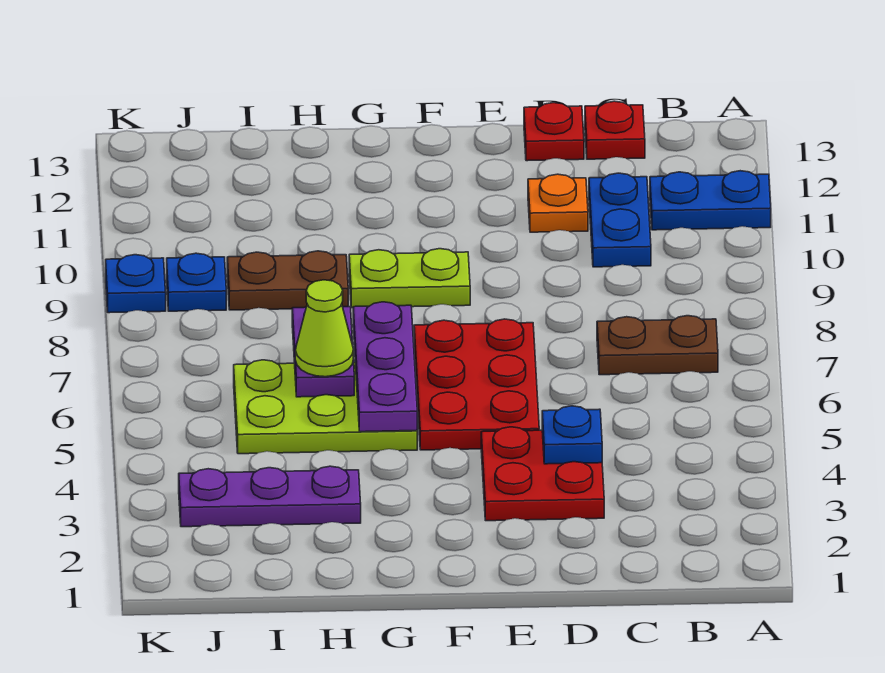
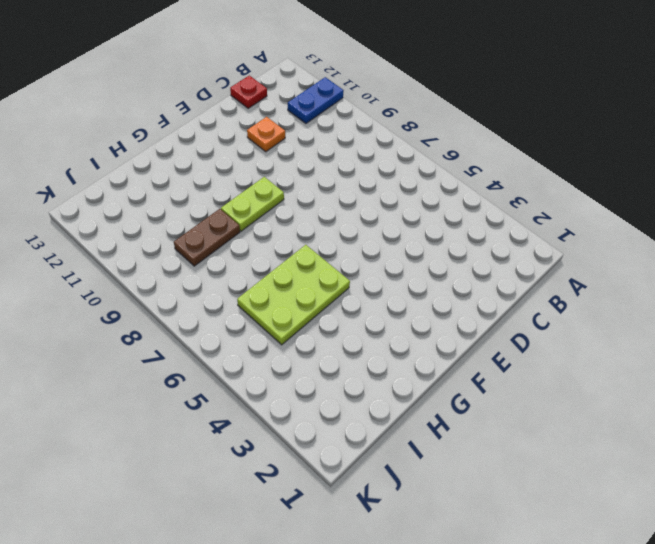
none -> brown plate B7:C7 level 1
none -> blue plate C10:C11 level 1
none -> red plate D3:E4 level 1

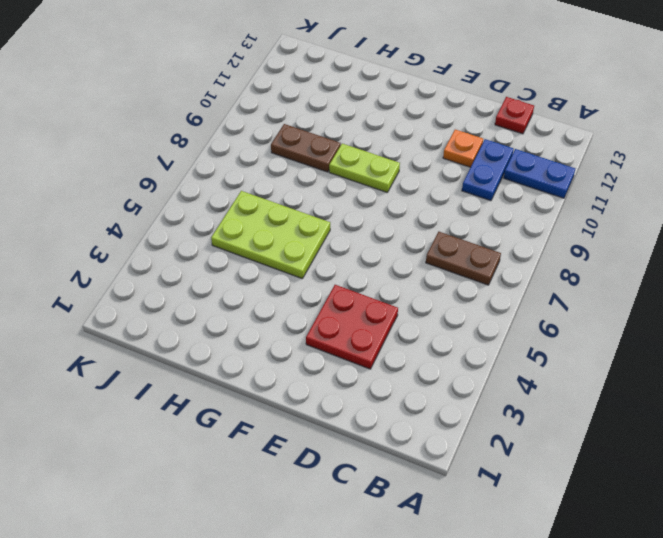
none -> red plate D13 level 1
none -> red plate E5:F7 level 1
none -> purple plate H3:J3 level 1

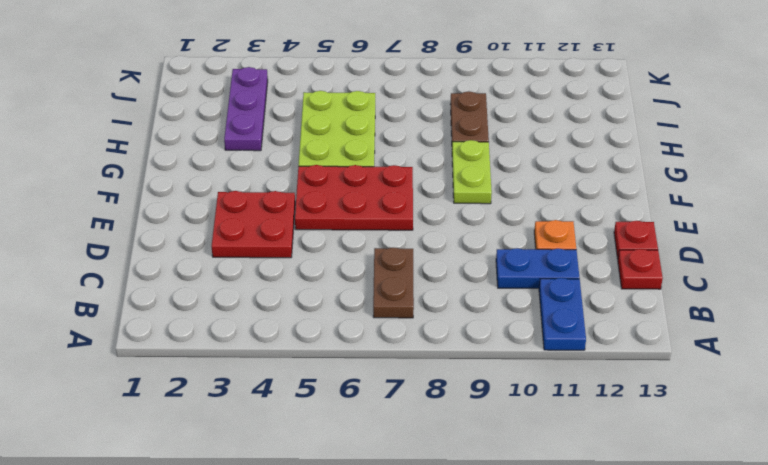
none -> blue plate J9 level 1
none -> blue plate K9 level 1
none -> blue plate D4 level 2

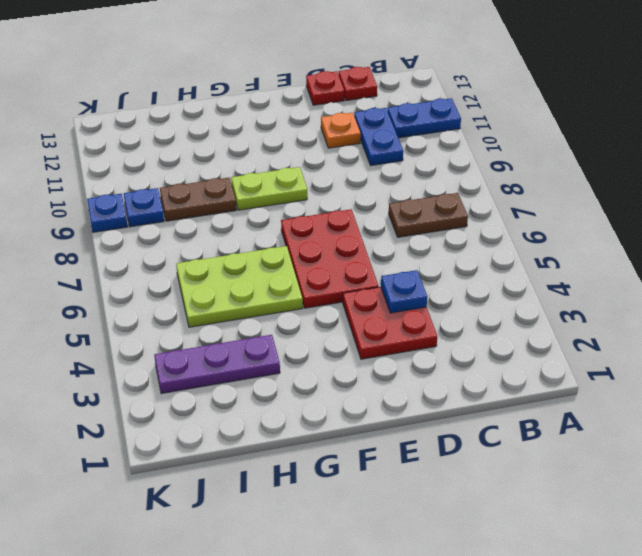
none -> purple plate G5:G7 level 2
none -> purple plate H6:H7 level 2
none -> lime cone H6 level 3

